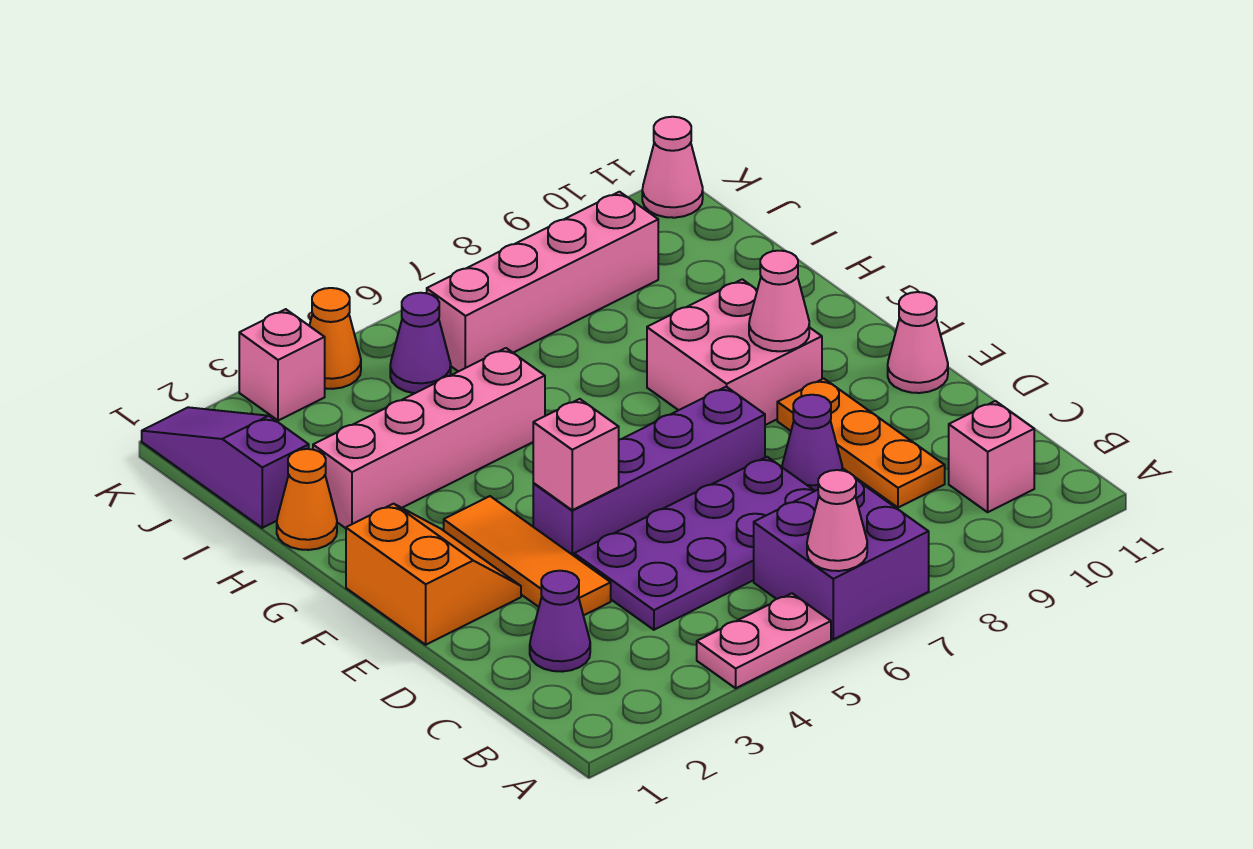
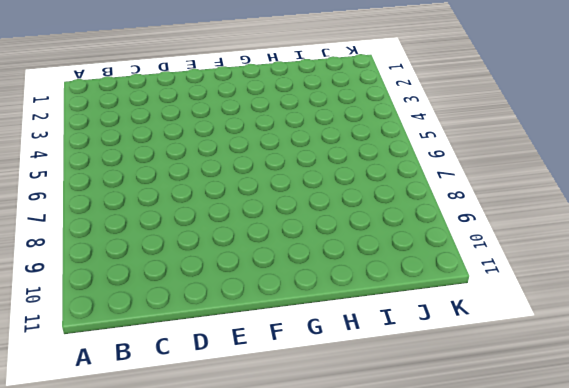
none -> pink plate A4:A5 level 1
none -> purple brick A6:B7 level 1
none -> pink brick B10 level 1

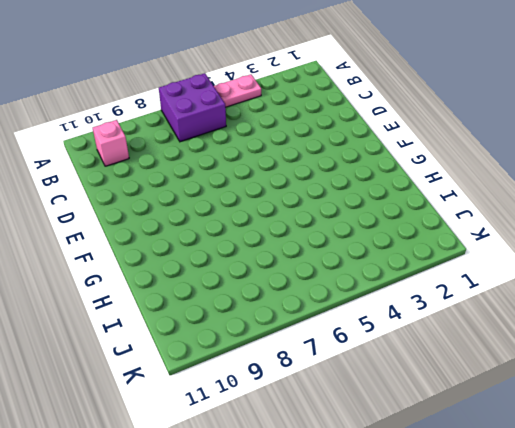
none -> purple cone C2 level 1
none -> purple plate C4:D7 level 1
none -> orange plate C9:E9 level 1

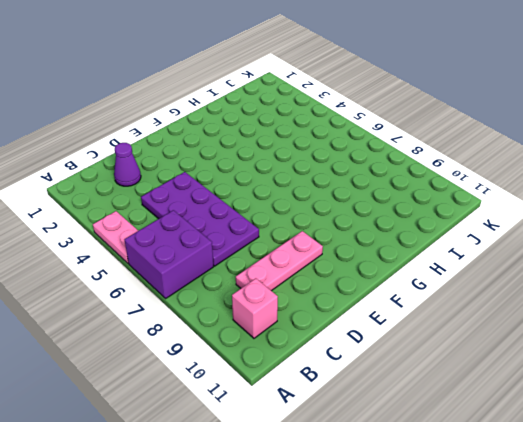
pink plate C9:E9 level 1 -> orange plate C9:E9 level 1
none -> orange tile D3:F3 level 1
none -> purple cone D8 level 1
none -> orange slope E1:F2 level 1 top 1

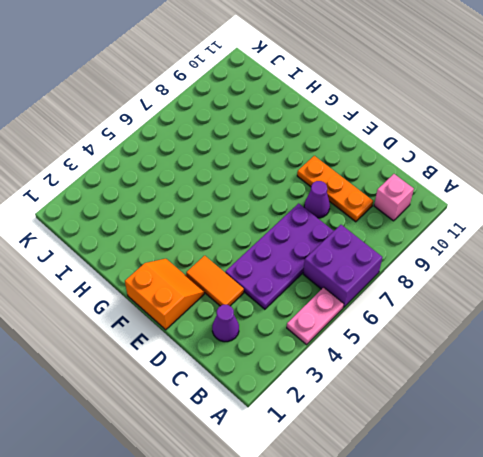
orange tile D3:E3 level 1 -> orange tile D3:F3 level 1
none -> purple brick E4:E7 level 1
none -> pink cone E11 level 1
none -> pink brick F8:G9 level 1

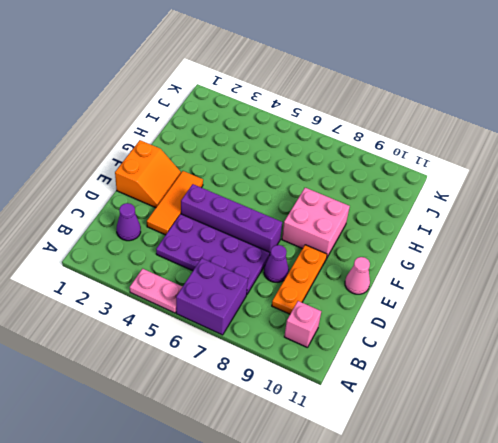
none -> orange cone H1 level 1
none -> pink brick H2:H5 level 1
none -> purple slope I1:K1 level 1 top I

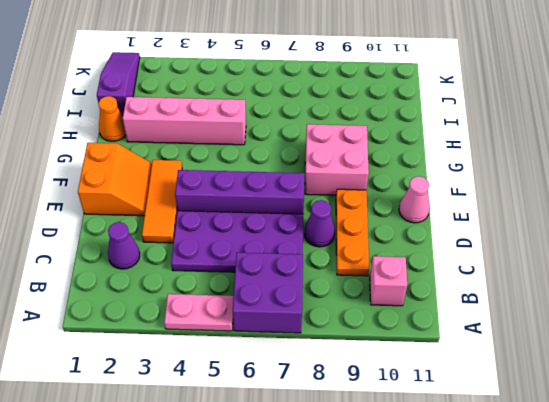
none -> purple cone J5 level 1
none -> pink brick J6:J9 level 1
none -> pink brick K3 level 1

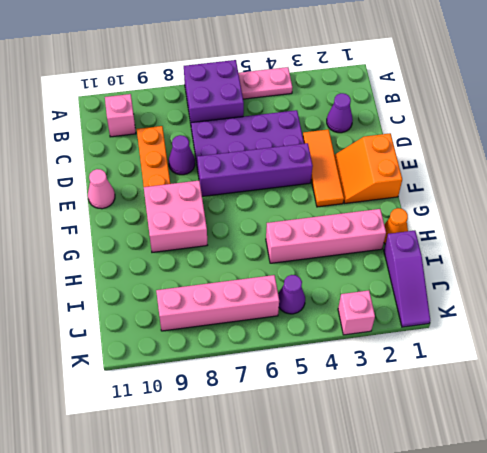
none -> orange cone K4 level 1
none -> pink cone K11 level 1
none -> pink cone A6 level 2

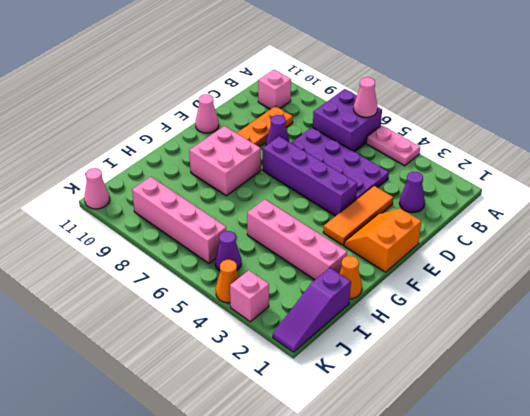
none -> pink brick E4 level 2
none -> pink cone F9 level 2

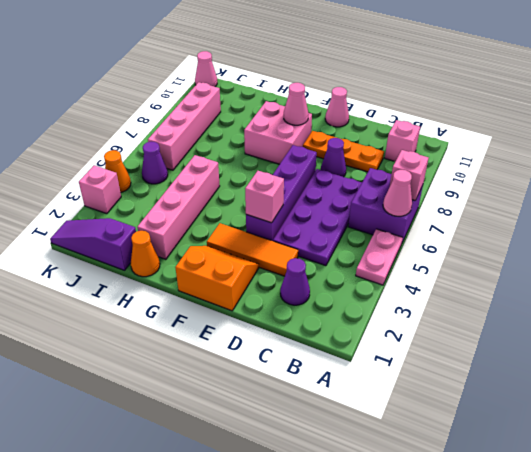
pink brick A7 level 2 -> none

